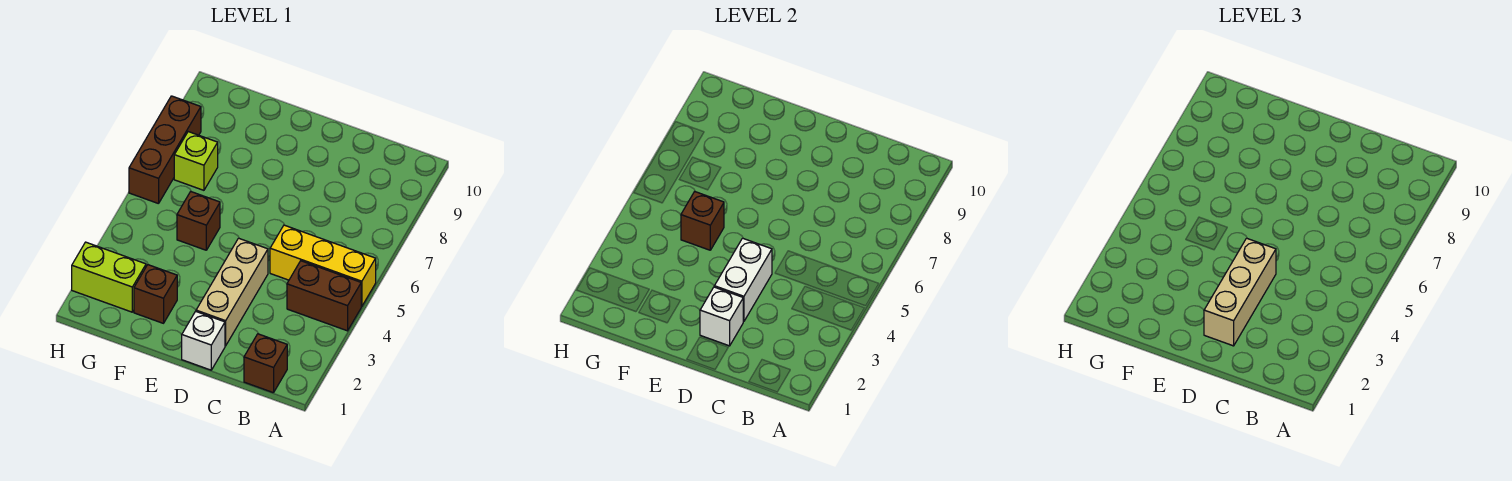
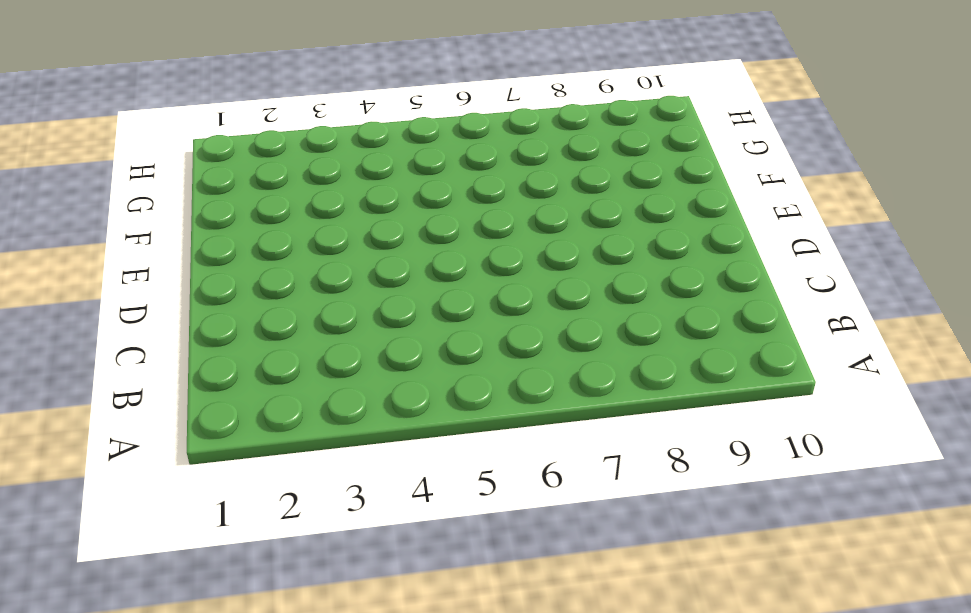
none -> brown brick A4:B4 level 1
none -> yellow brick A5:C5 level 1
none -> brown brick B1 level 1

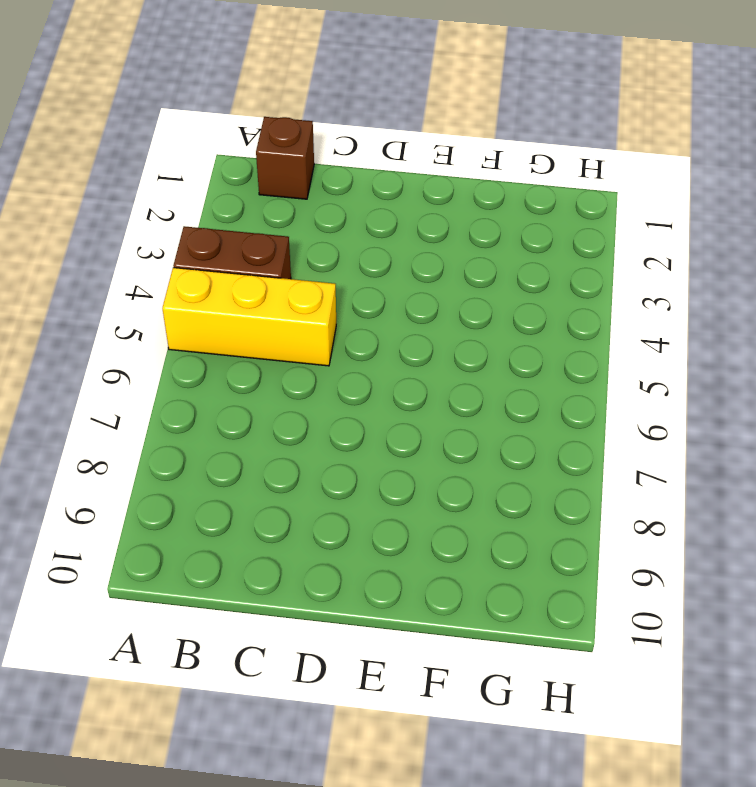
none -> white brick D1 level 1
none -> tan brick D2:D4 level 1
none -> brown brick F2 level 1

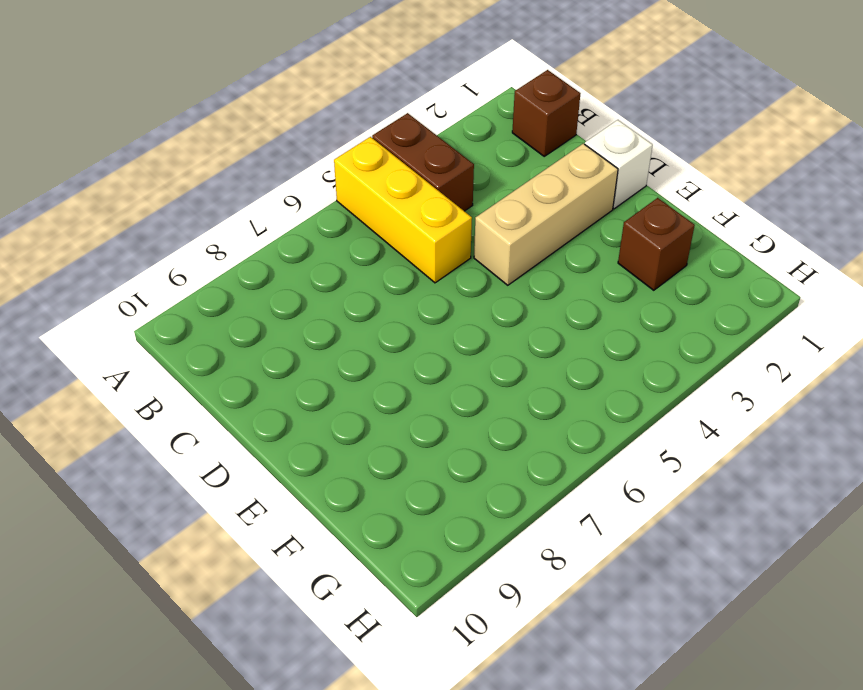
none -> brown brick F5 level 1
none -> lime brick G2:H2 level 1
none -> lime brick G7 level 1

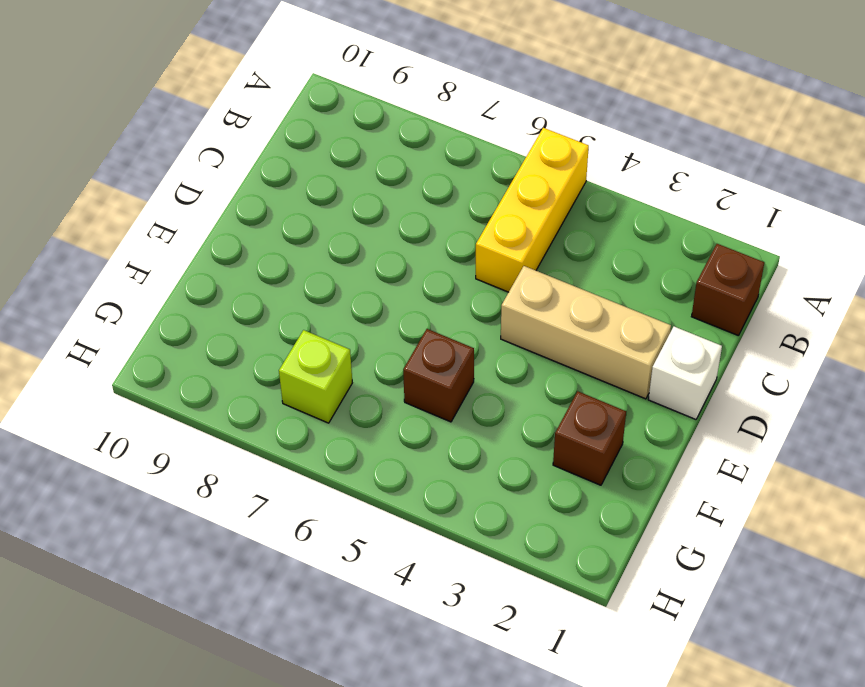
none -> brown brick A4:B4 level 1
none -> lime brick G2:H2 level 1
none -> brown brick H6:H8 level 1

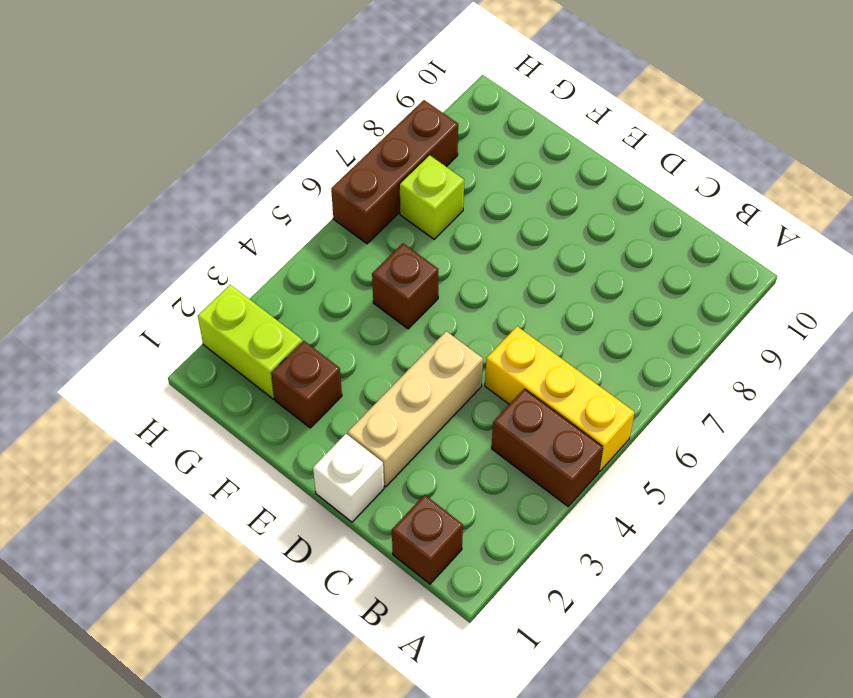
none -> white brick D2 level 2
none -> white brick D3:D4 level 2
none -> brown brick F5 level 2

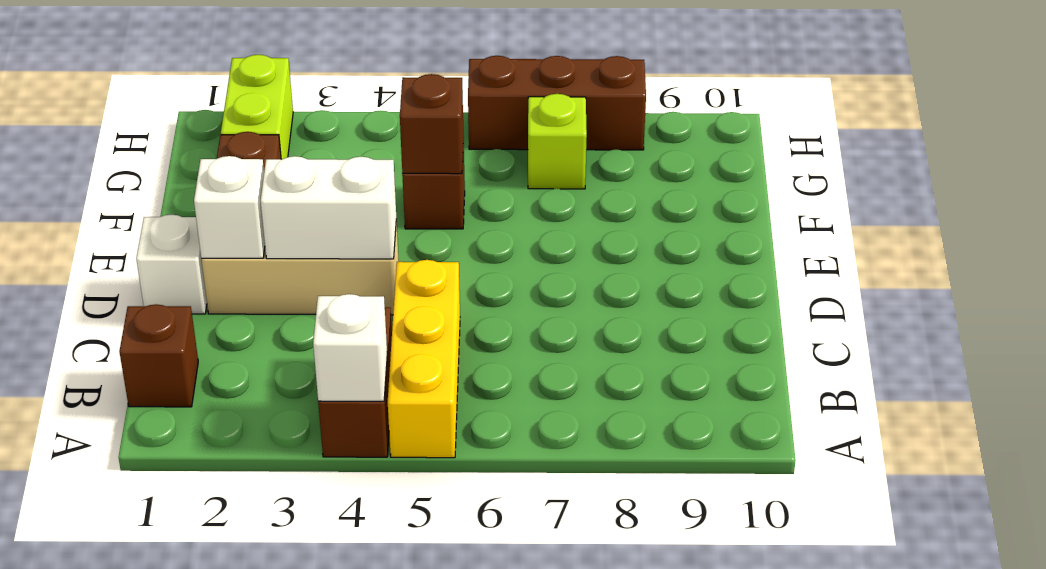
white brick A4 level 2 -> none
none -> tan brick D2:D4 level 3

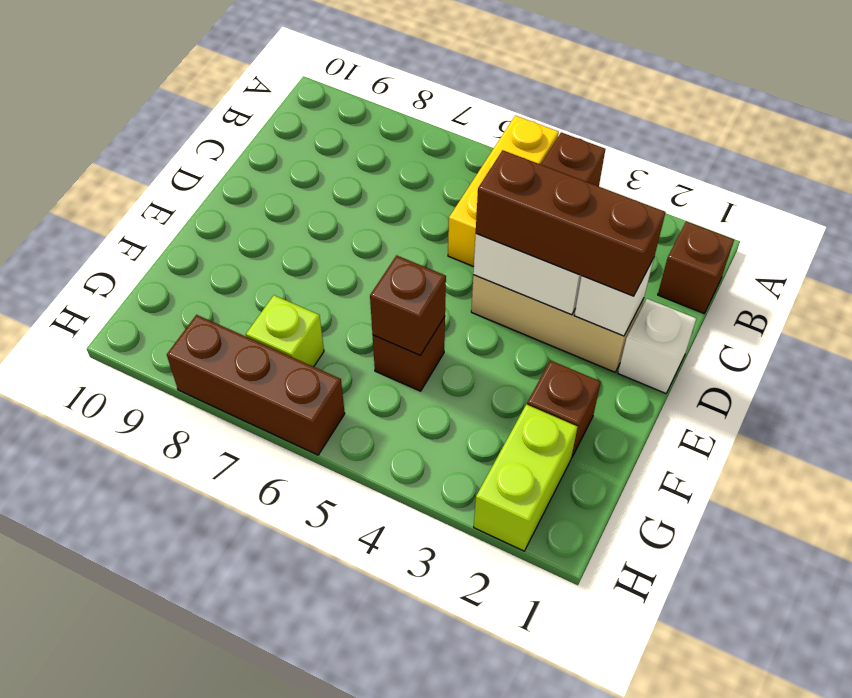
brown brick D2:D4 level 3 -> tan brick D2:D4 level 3

